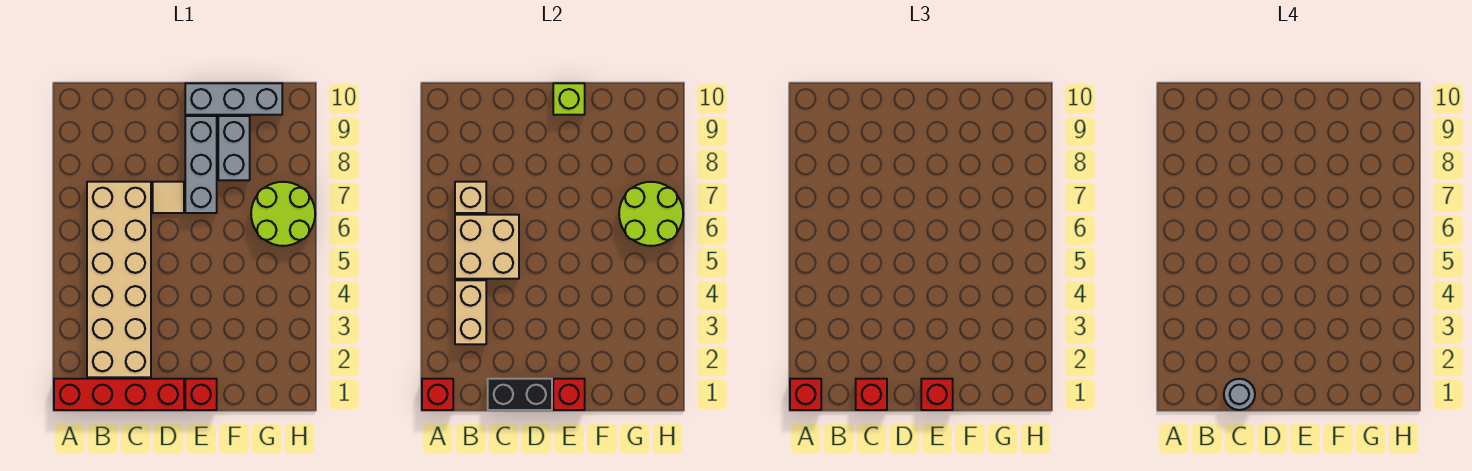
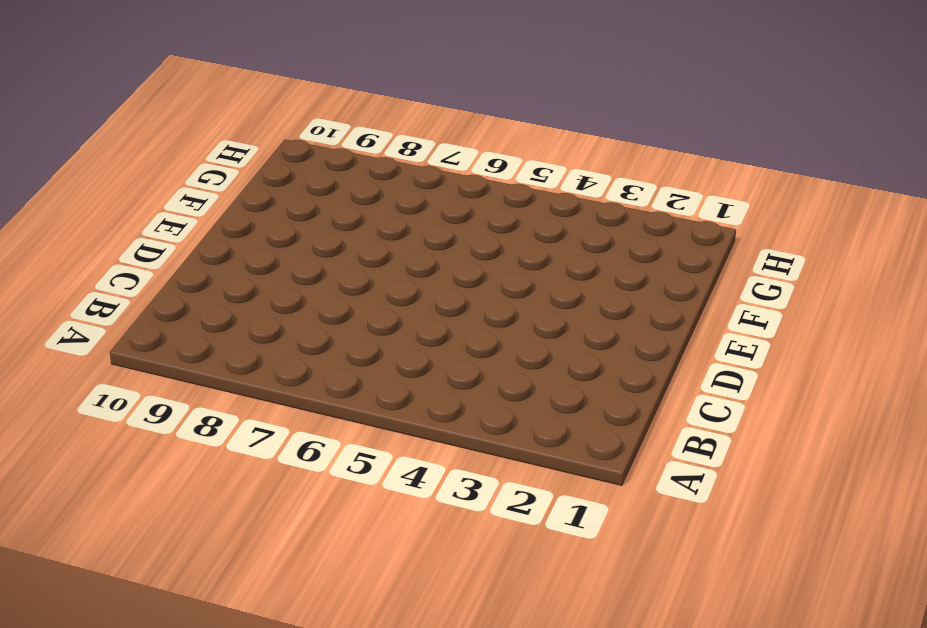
none -> red brick A1:D1 level 1
none -> tan brick B2:C7 level 1
none -> tan tile D7 level 1

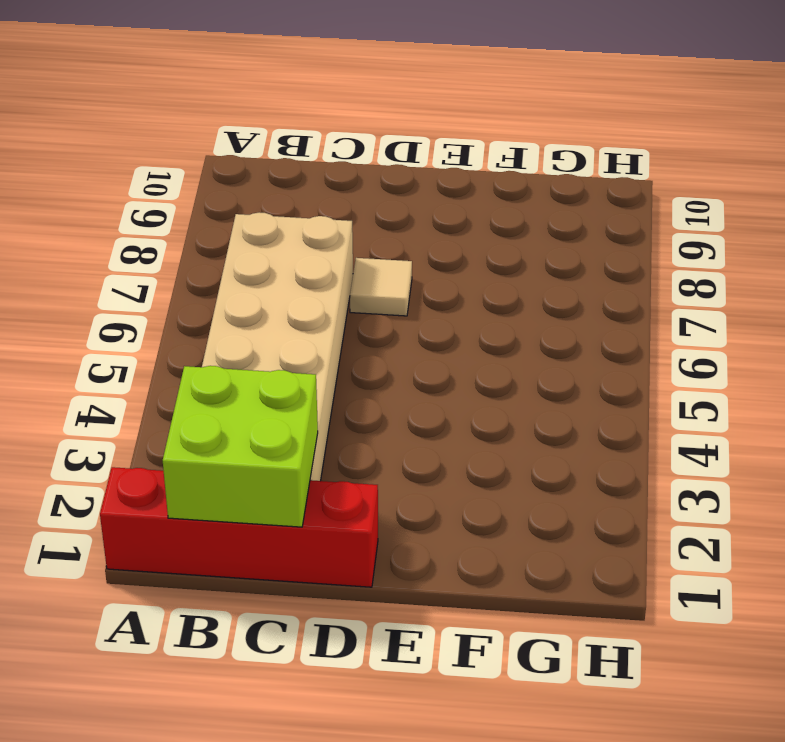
lime brick B1:C2 level 2 -> black brick C1:D1 level 2
none -> red brick E1 level 1
none -> grey brick E7:E9 level 1
none -> grey brick E10:G10 level 1

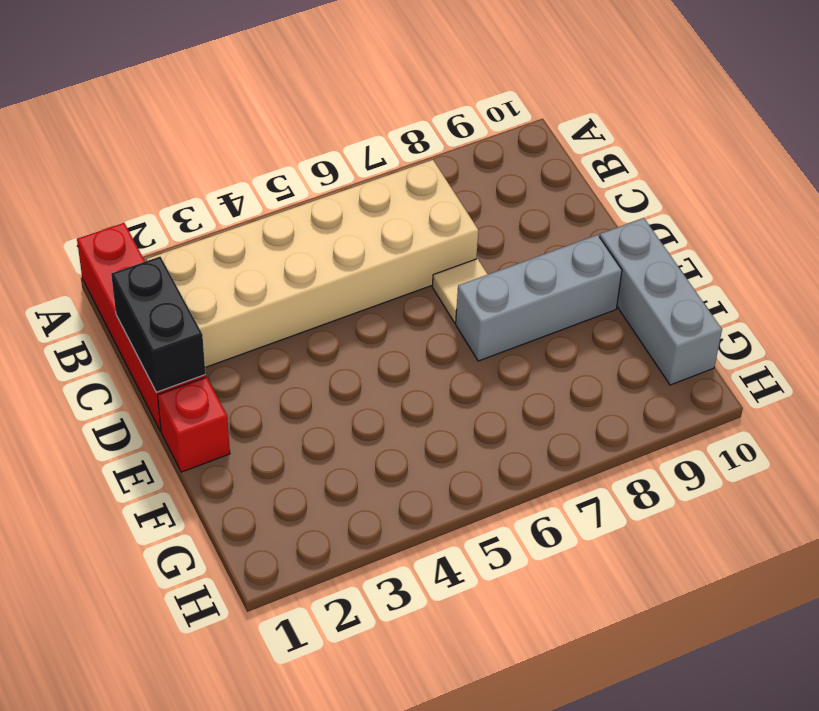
none -> grey brick F8:F9 level 1
none -> lime round brick G6:H7 level 1
none -> red brick A1 level 2

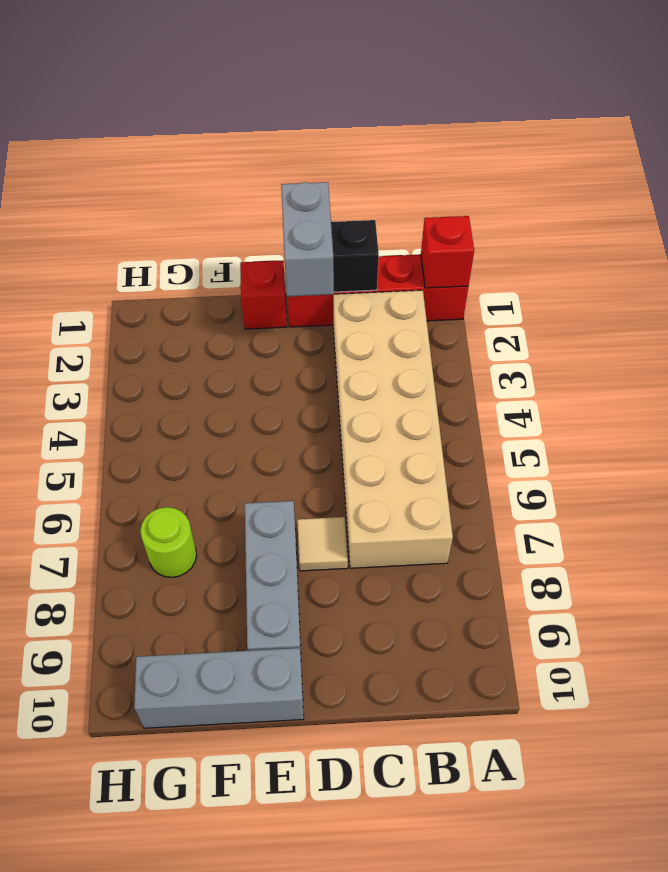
grey brick D1:D2 level 3 -> grey brick F8:F9 level 1
lime round brick G7 level 1 -> lime round brick G6:H7 level 1
none -> tan brick B3:B4 level 2
none -> tan brick B5:C6 level 2
none -> tan brick B7 level 2

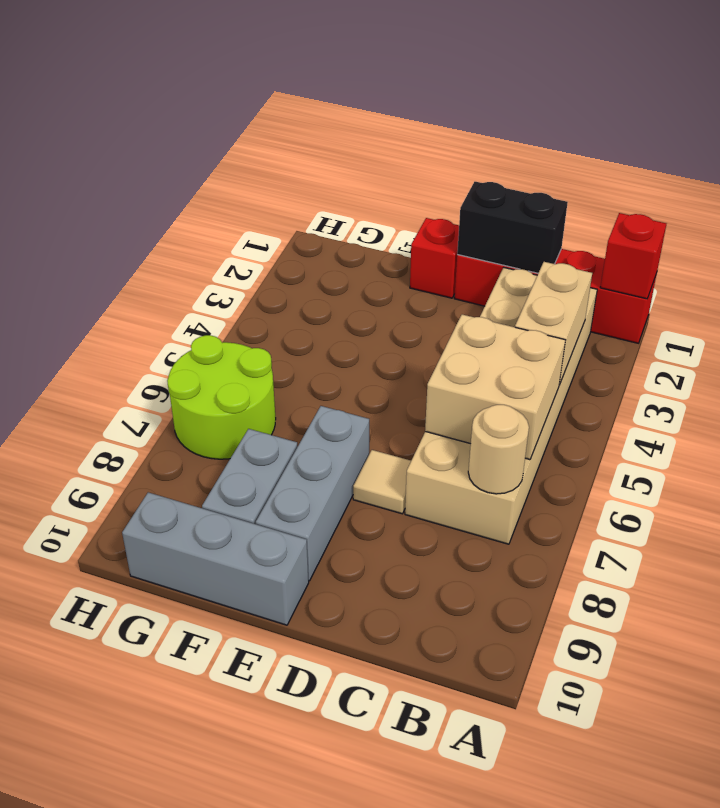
tan round brick B7 level 2 -> tan brick B7 level 2
none -> red brick E1 level 2
none -> lime brick E10 level 2
none -> lime round brick G6:H7 level 2

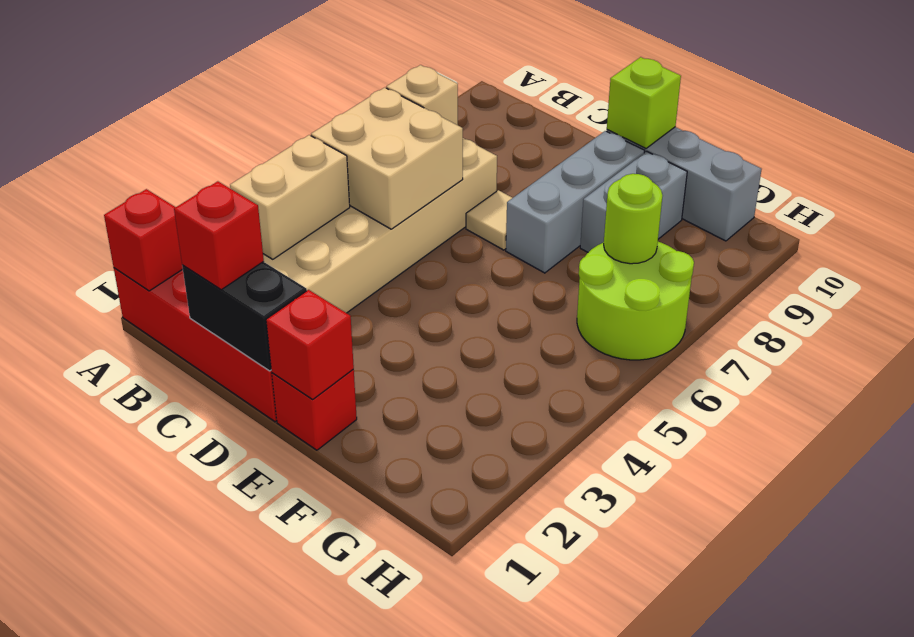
lime round brick G7 level 2 -> lime round brick G6:H7 level 2
none -> red brick A1 level 3
none -> red brick E1 level 3
none -> grey round brick C1 level 4

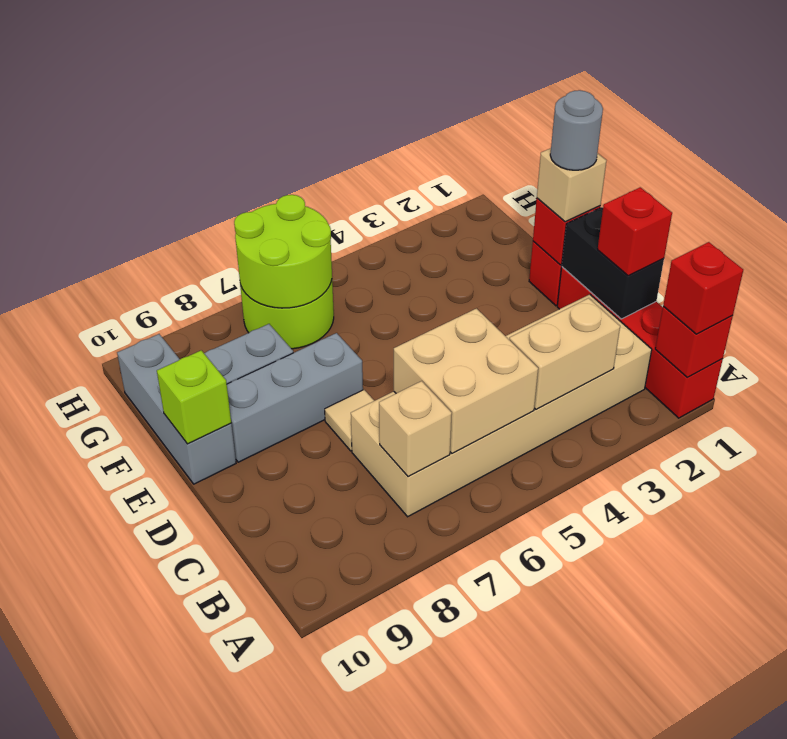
tan brick E1 level 3 -> red brick E1 level 3
grey round brick E1 level 4 -> grey round brick C1 level 4

